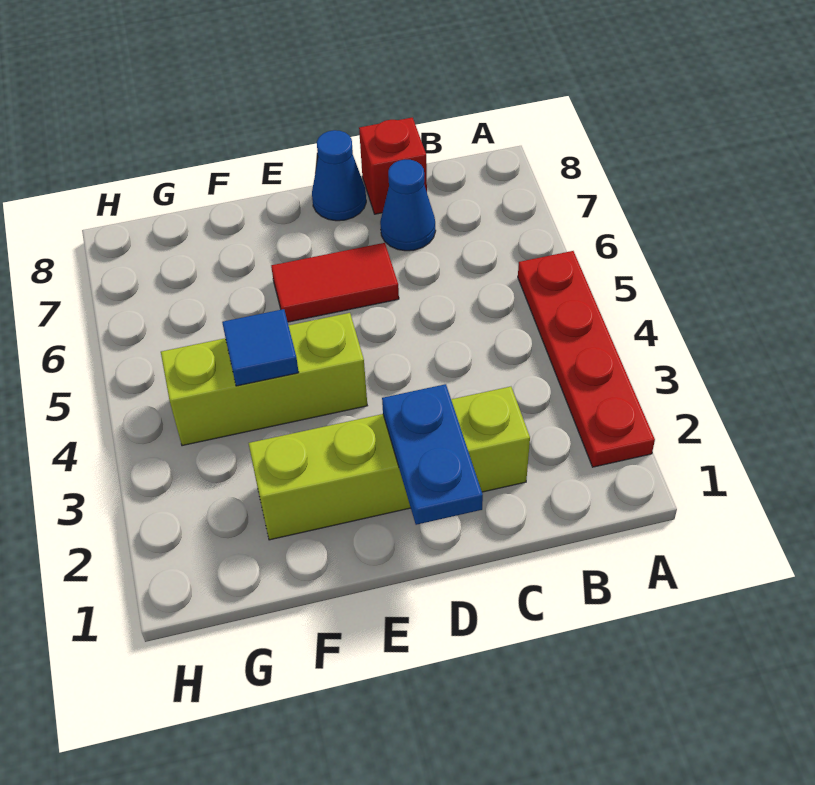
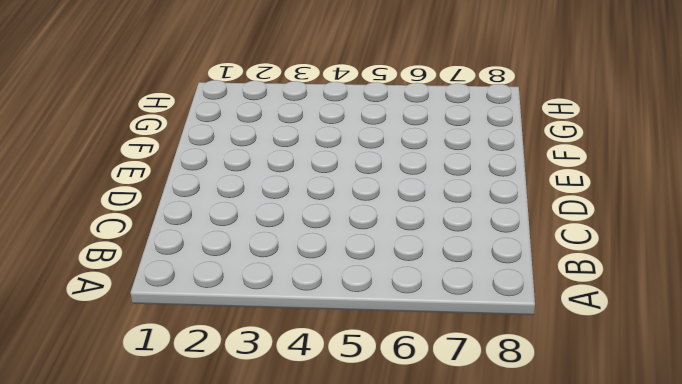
none -> red plate A2:A5 level 1
none -> lime brick C2:F2 level 1

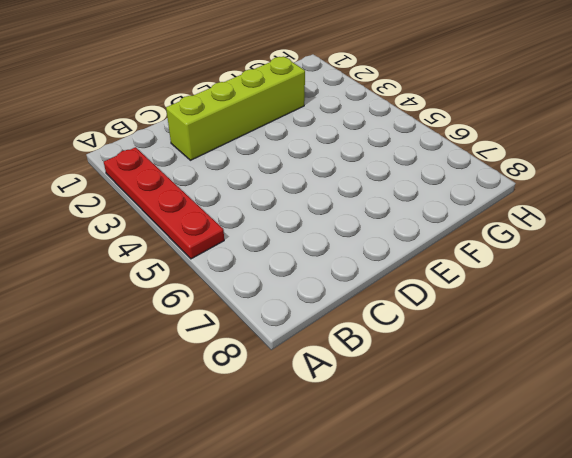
none -> blue cone C7 level 1
none -> red brick C8 level 1

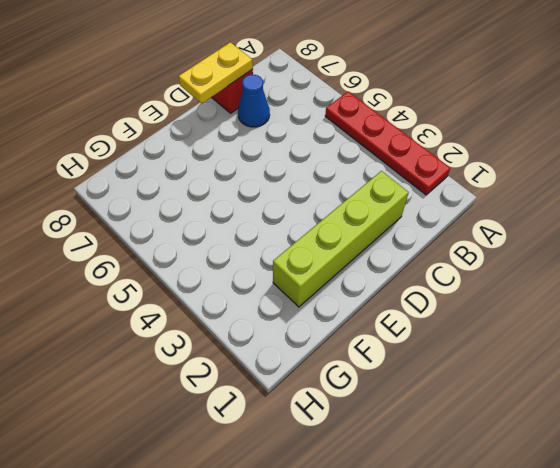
yellow plate C8:D8 level 2 -> none
none -> red tile D6:E6 level 1
none -> blue cone D8 level 1

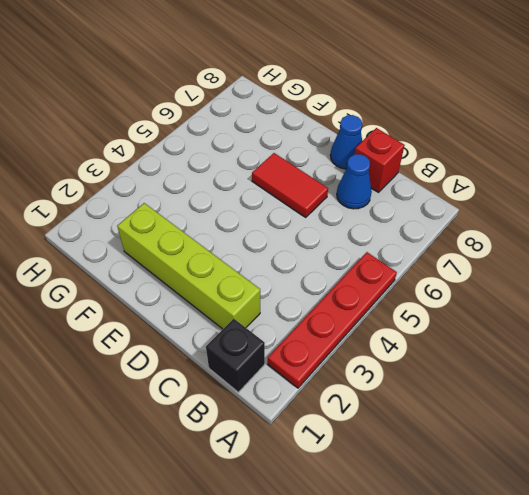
black brick B1 level 1 -> none
none -> lime brick E4:G4 level 1
none -> blue plate D1:D2 level 2

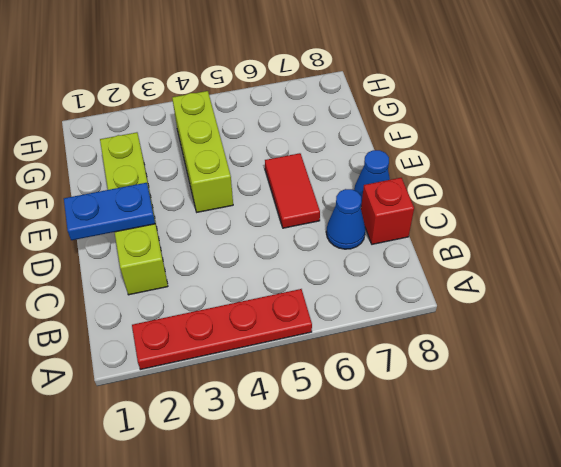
none -> blue tile F4 level 2

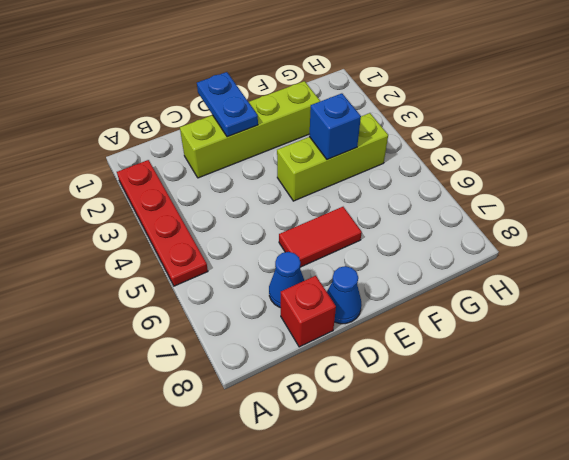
blue brick F4 level 2 -> blue tile F4 level 2

